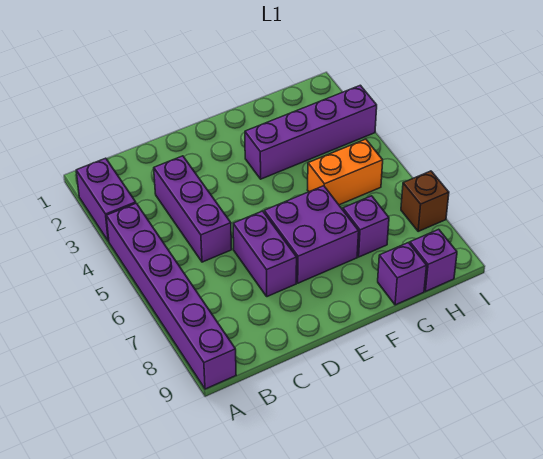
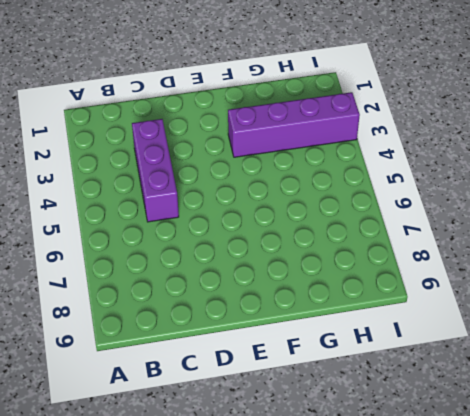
none -> purple brick A2:A3 level 1
none -> purple brick A4:A9 level 1

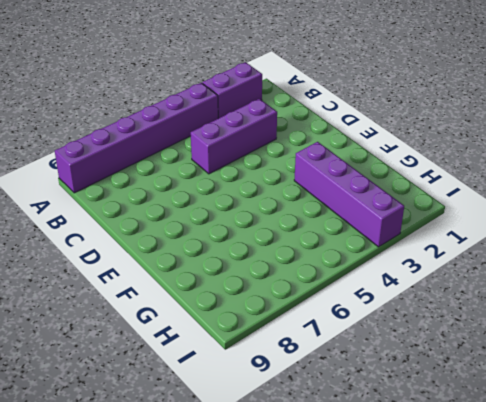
none -> purple brick D6:D7 level 1
none -> purple brick E6:F7 level 1

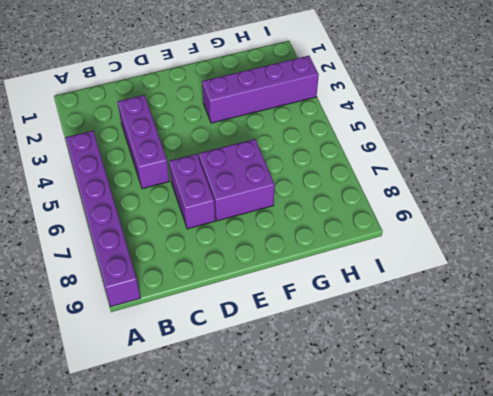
none -> purple brick A2:A3 level 1
none -> orange brick G5:H5 level 1

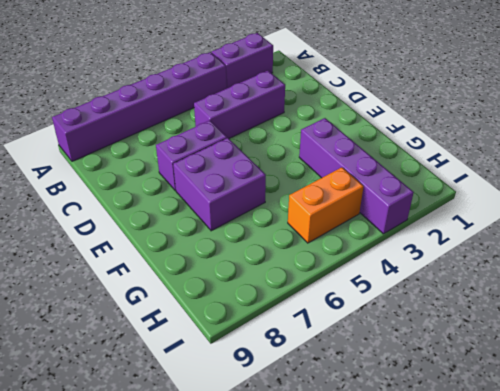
orange brick H4:H5 level 1 -> orange brick G5:H5 level 1
none -> purple brick G7 level 1
none -> purple brick G9 level 1

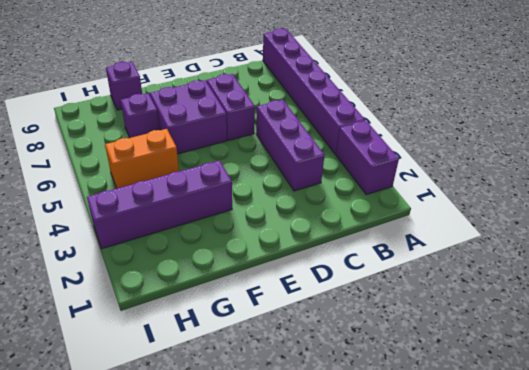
none -> purple brick H9 level 1
none -> brown brick I7 level 1

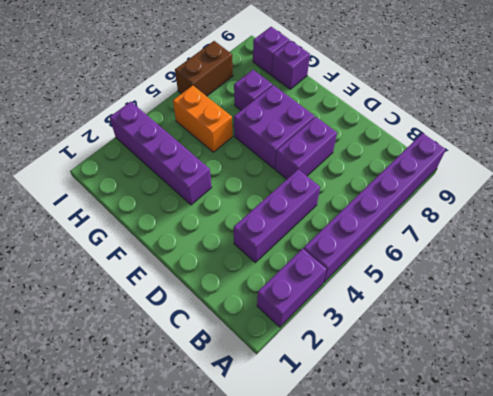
brown brick I6:I7 level 1 -> brown brick I7 level 1

